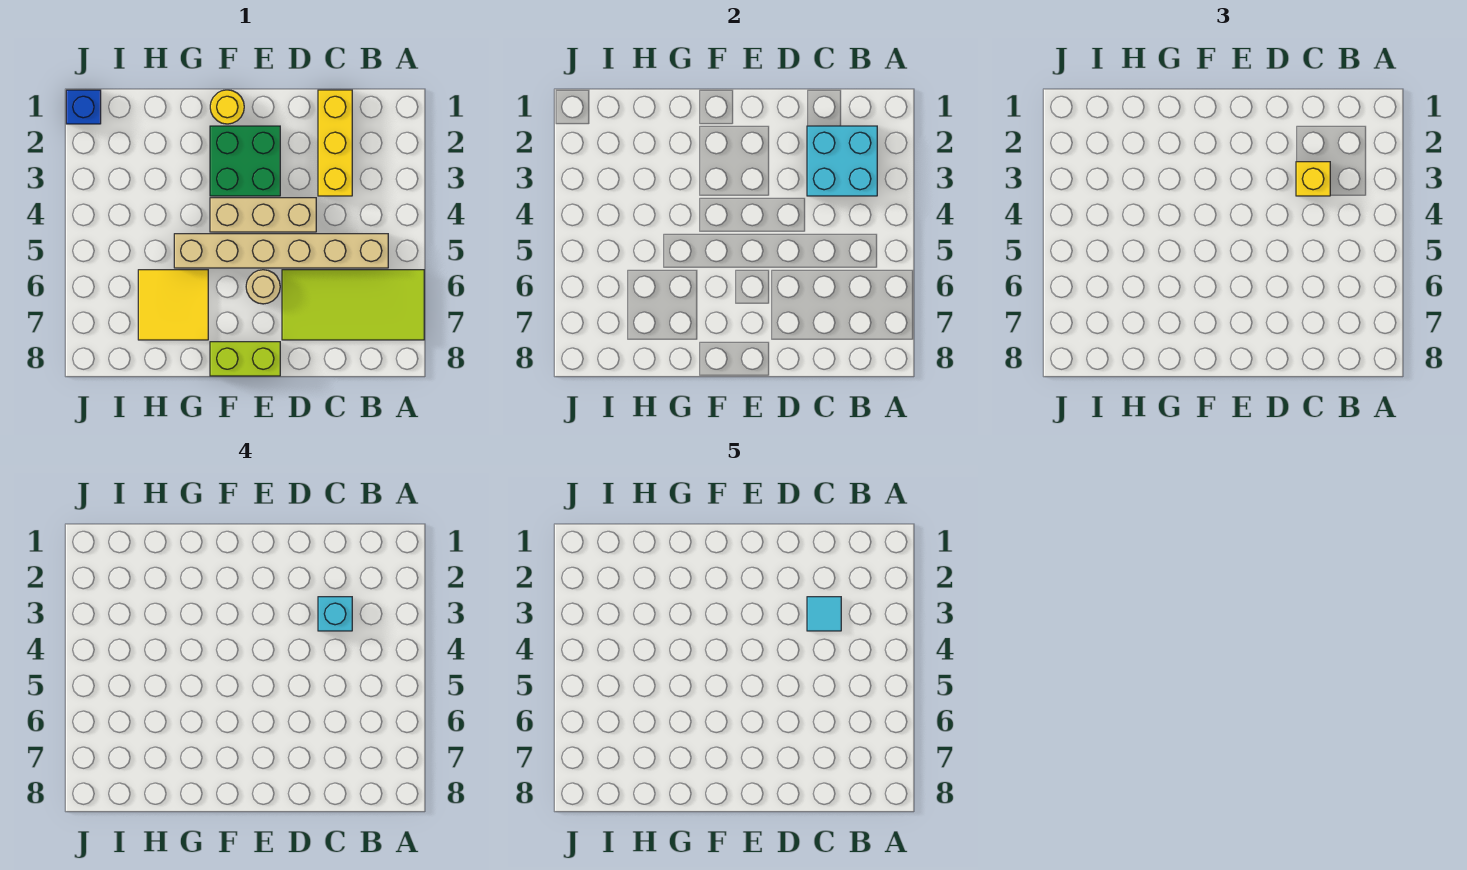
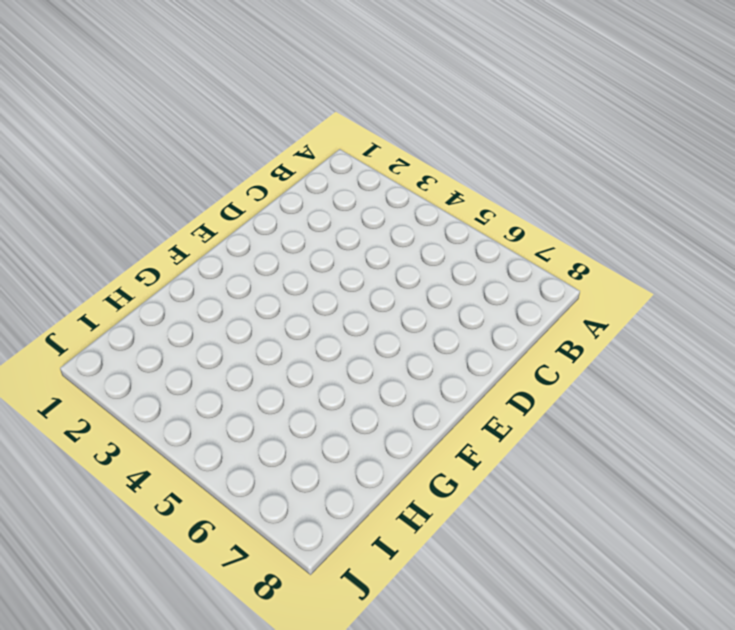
none -> lime tile A6:D7 level 1
none -> tan brick B5:G5 level 1
none -> yellow brick C1:C3 level 1

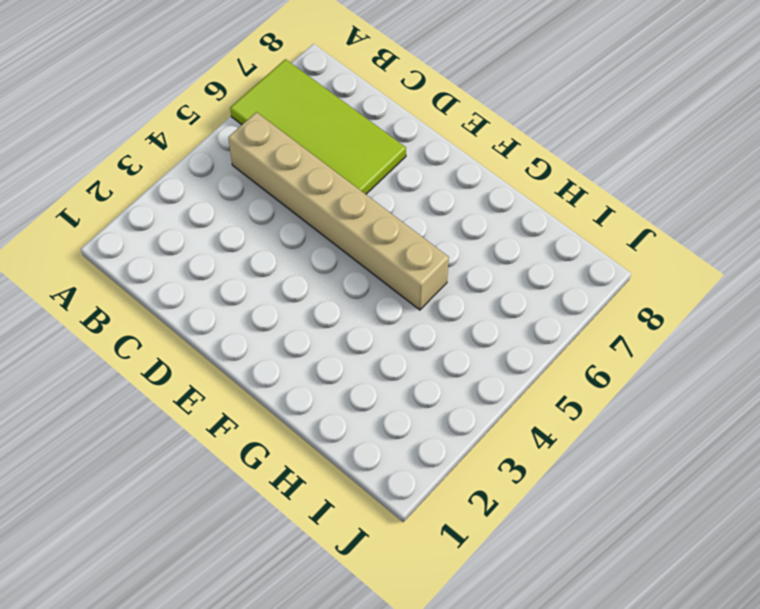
none -> yellow brick C1:C3 level 1
none -> tan brick D4:F4 level 1
none -> green brick E2:F3 level 1

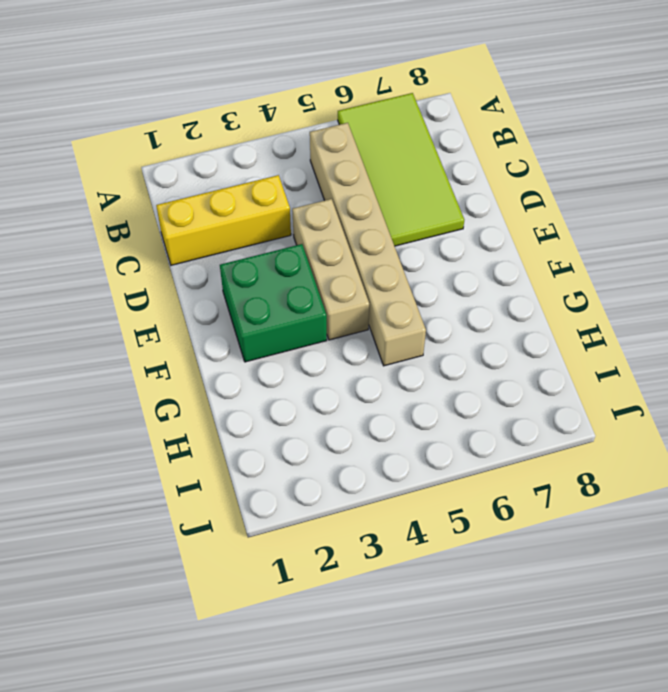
none -> tan round brick E6 level 1
none -> lime brick E8:F8 level 1
none -> yellow round brick F1 level 1

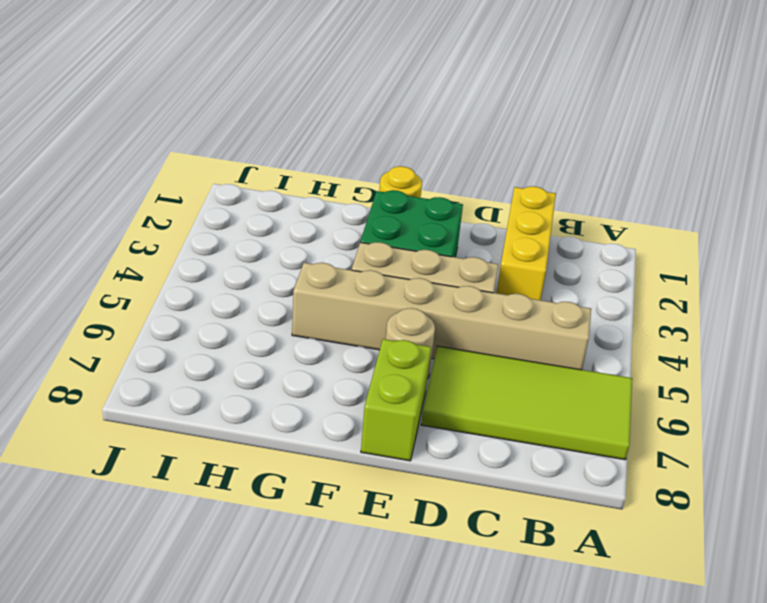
lime brick E7:E8 level 1 -> lime brick E8:F8 level 1
none -> yellow tile G6:H7 level 1
none -> blue brick J1 level 1
none -> cyan brick B2:C3 level 2

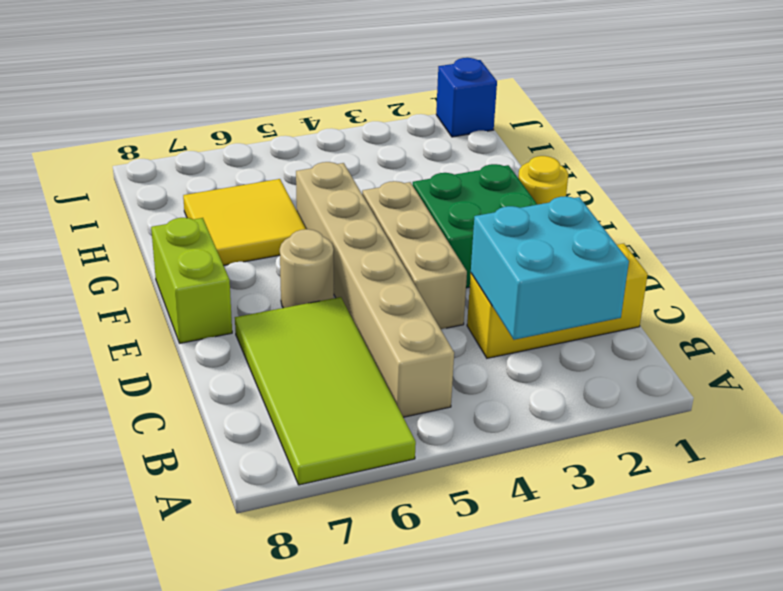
none -> yellow brick C3 level 3
none -> cyan brick C3 level 4
none -> cyan tile C3 level 5

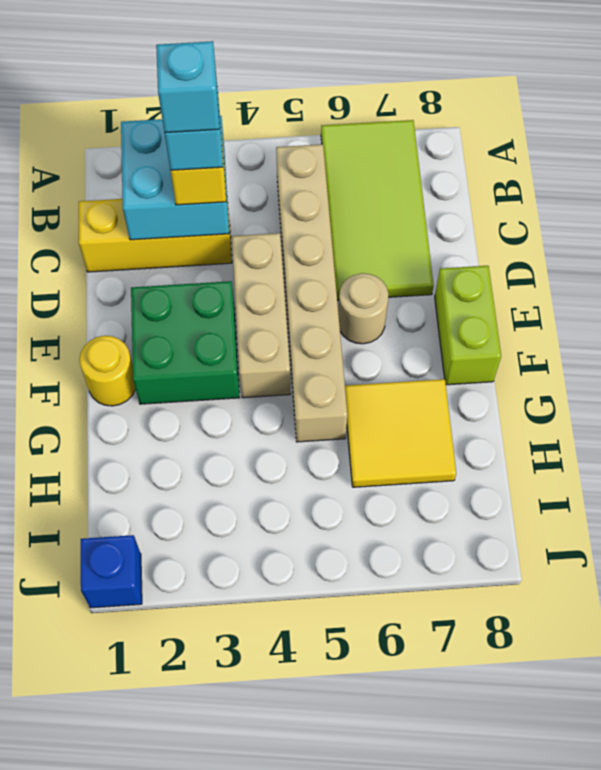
cyan brick C3 level 5 -> cyan tile C3 level 5

